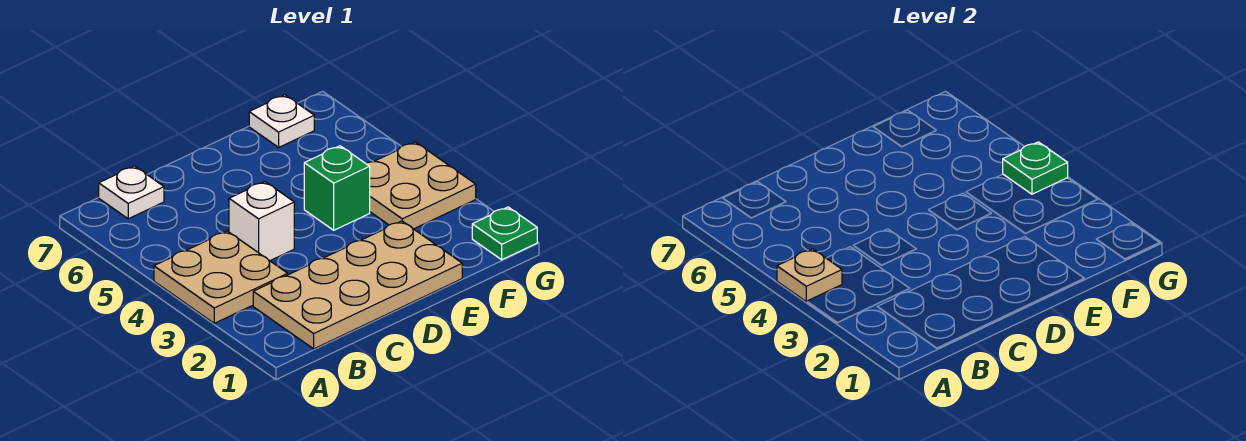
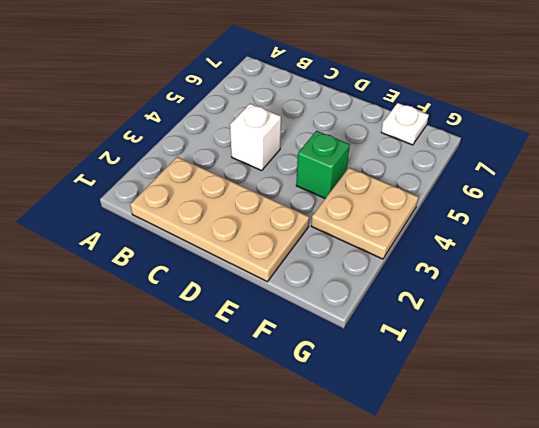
none -> tan plate A3:B4 level 1
none -> white plate B7 level 1

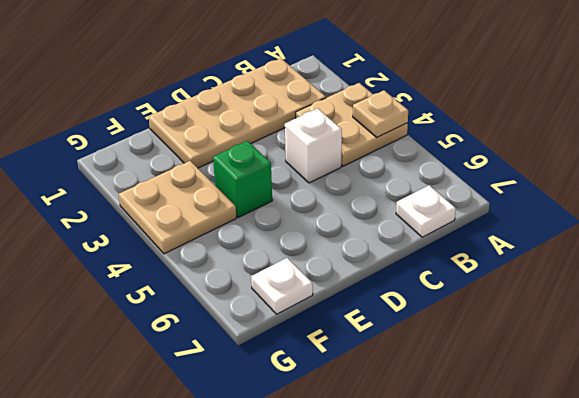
none -> green plate G1 level 1
none -> green plate G4 level 2

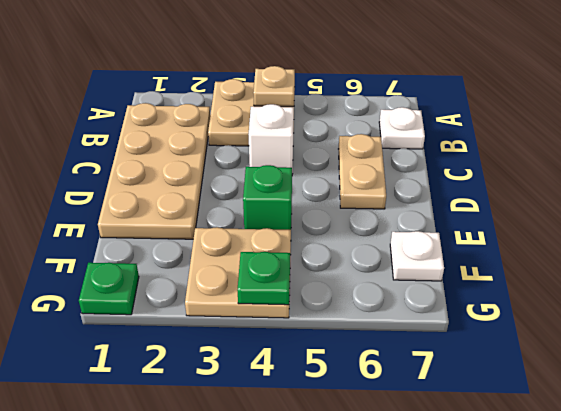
tan plate C6:D6 level 1 -> none

